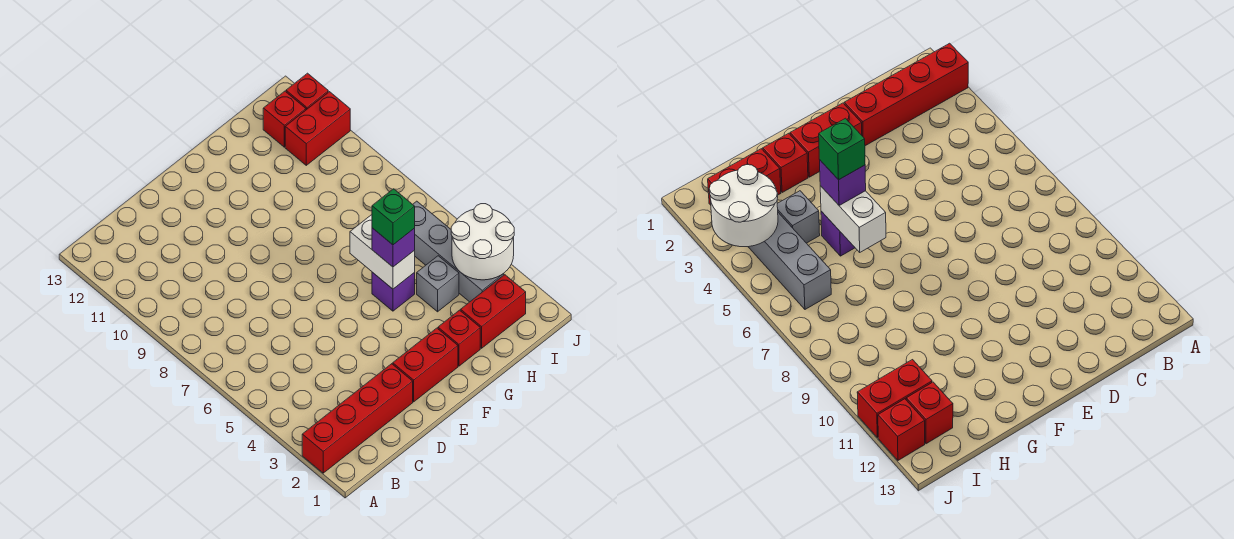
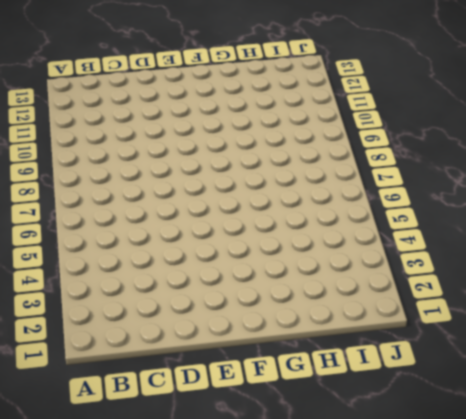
none -> red brick A2:D2 level 1
none -> red brick E2:F2 level 1
none -> red brick G2 level 1

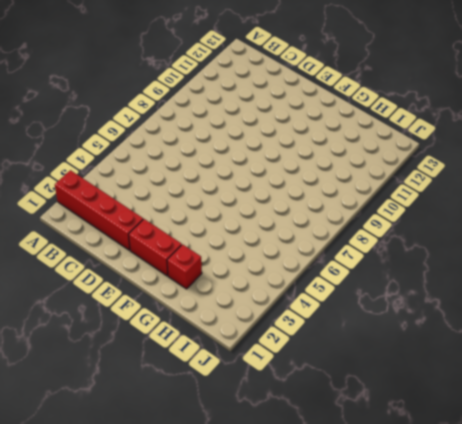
none -> purple brick G5 level 1
none -> red brick H2:I2 level 1
none -> grey brick H4 level 1

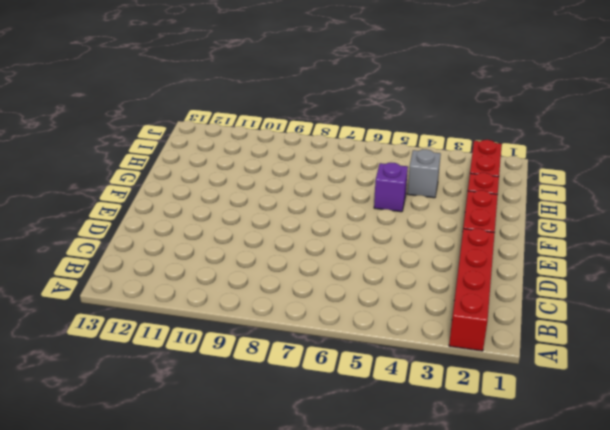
none -> grey brick I3:I6 level 1
none -> red brick I11:J11 level 1
none -> red brick I12 level 1

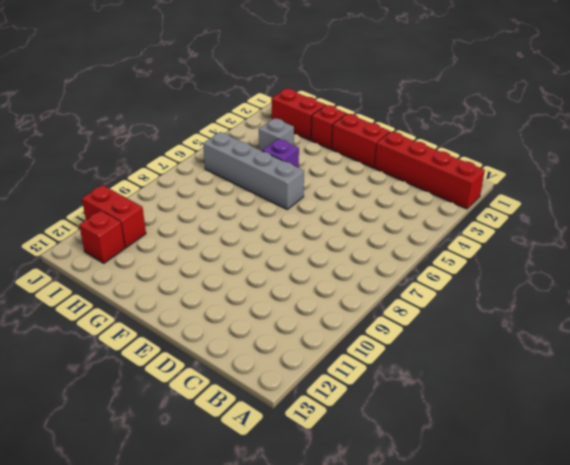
grey brick F6:I6 level 1 -> grey brick I3:I6 level 1
none -> red brick J12 level 1
none -> white brick G5:G6 level 2
none -> white round brick I3:J4 level 2

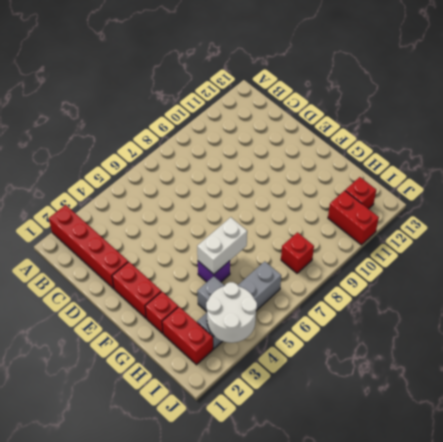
red brick I8 level 1 -> red brick J12 level 1
none -> purple brick G5 level 3
none -> green brick G5 level 4

